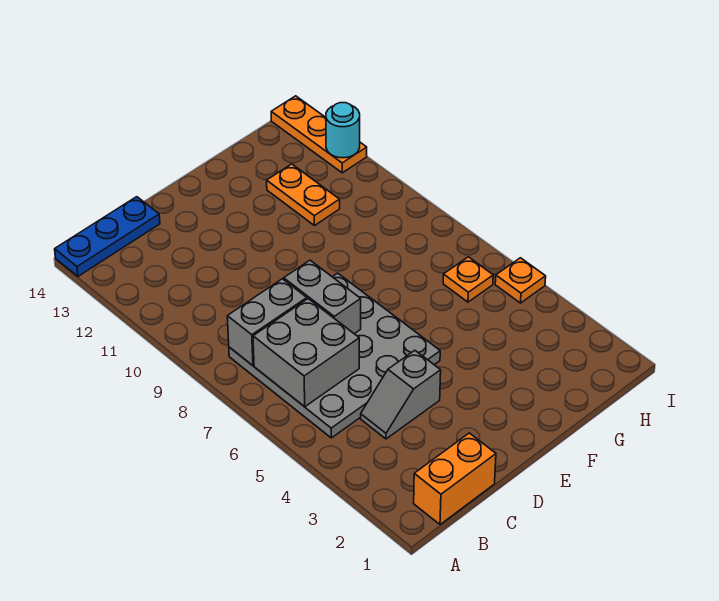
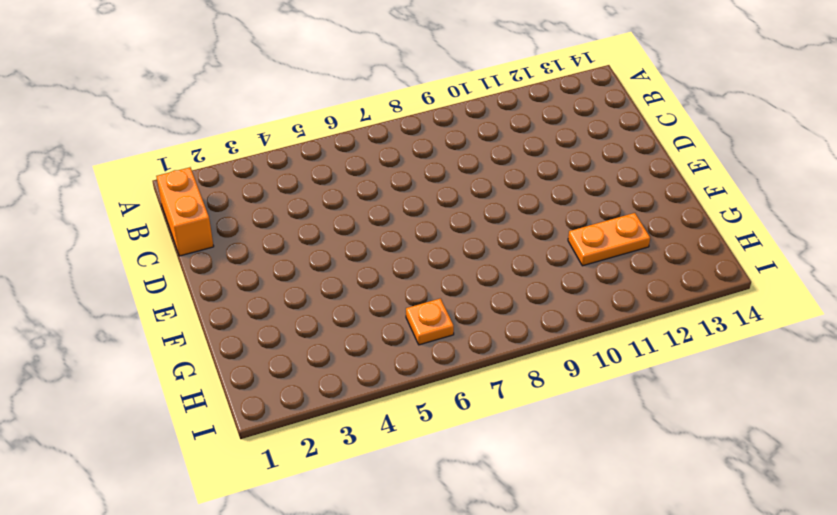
none -> blue plate A14:C14 level 1
none -> grey plate B5:E8 level 1
none -> grey slope C4:D4 level 1 top D

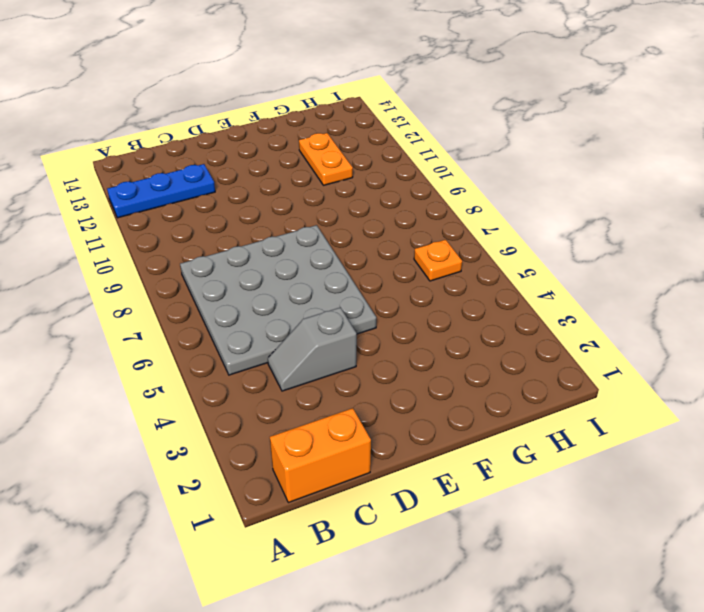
blue plate A12:C12 level 1 -> blue plate A14:C14 level 1
none -> orange plate I5 level 1
none -> orange plate I12:I14 level 1
none -> grey brick B6:C7 level 2

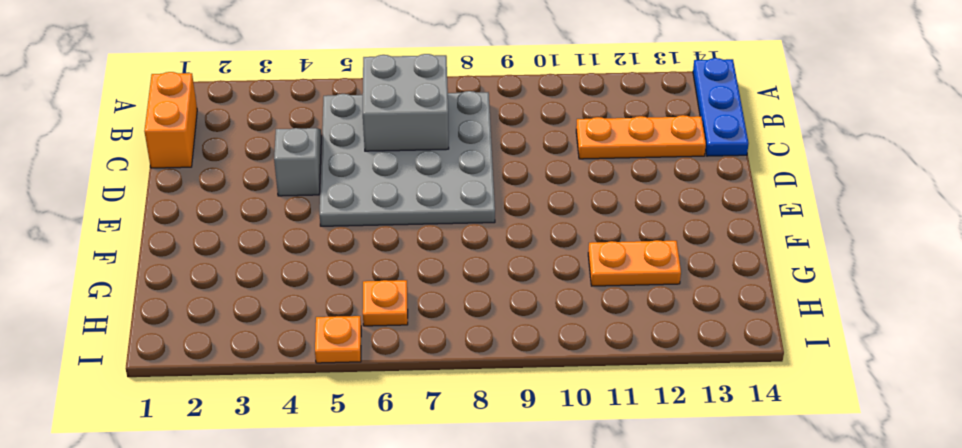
orange plate C11:C13 level 1 -> orange plate I12:I14 level 1
none -> grey brick B8:C8 level 2
none -> grey brick D7:D8 level 2
none -> cyan round brick I12 level 2

